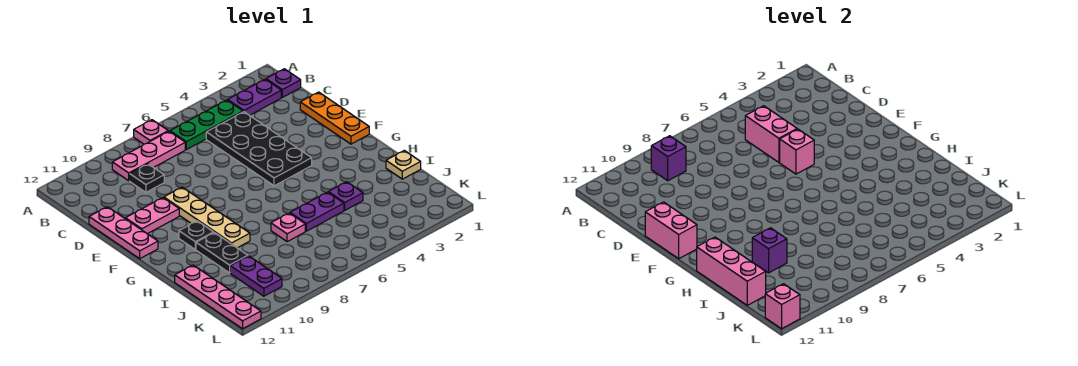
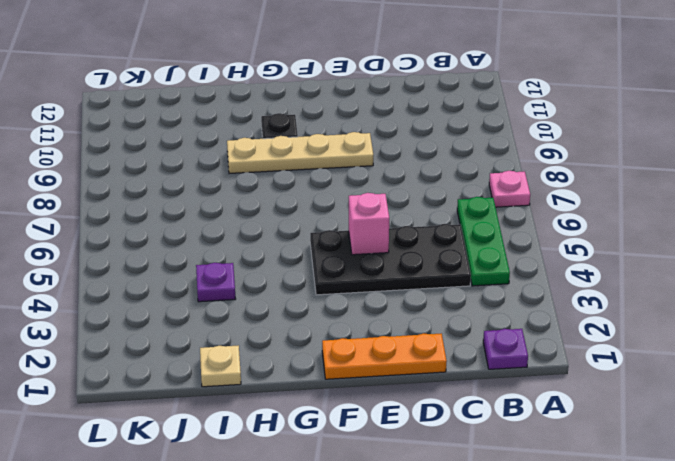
none -> purple plate B2:B3 level 1
none -> pink plate B7:B9 level 1
none -> black plate C9 level 1

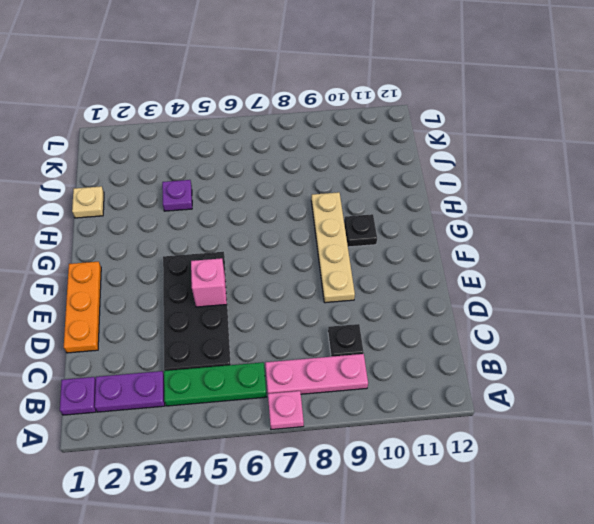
none -> pink plate D12:F12 level 1
none -> pink plate E10:E11 level 1
none -> black plate H10:I10 level 1

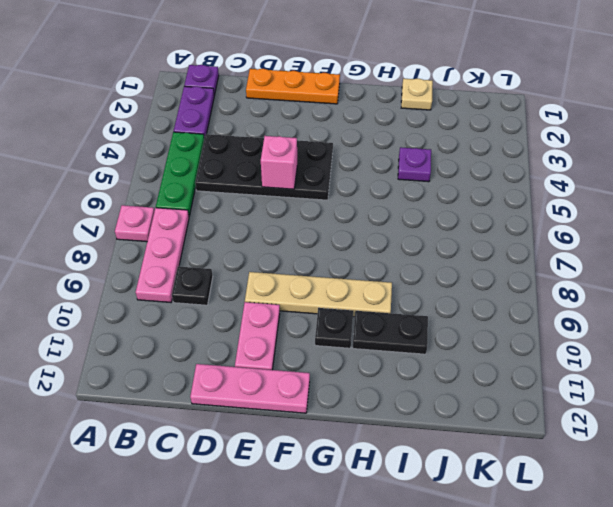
none -> purple plate I5:I6 level 1
none -> pink plate I7 level 1
none -> pink plate I12:L12 level 1

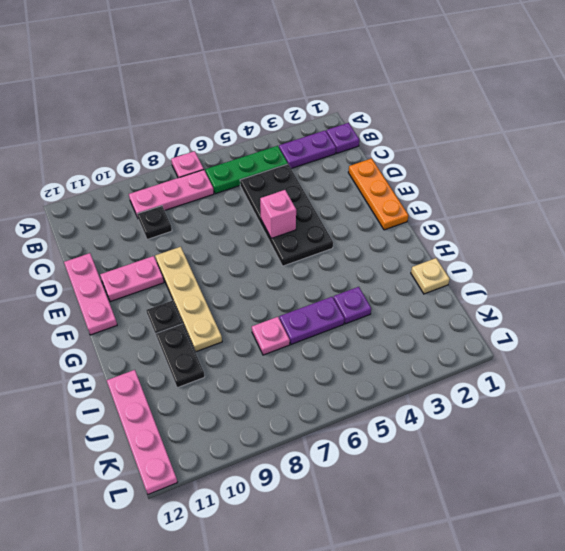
none -> purple plate J10:K10 level 1
none -> purple brick B9 level 2
none -> pink brick C5:D5 level 2

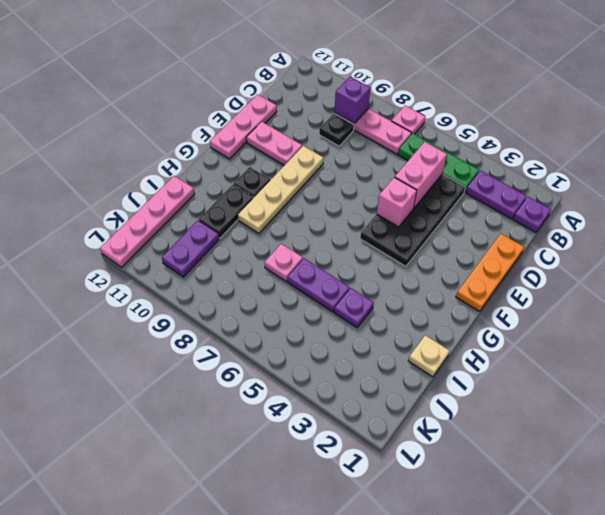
none -> pink brick E12:F12 level 2
none -> pink brick H12:J12 level 2
none -> purple brick I10 level 2

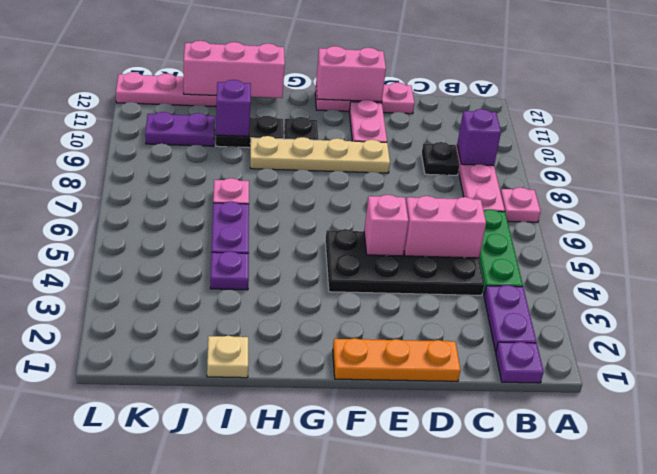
none -> pink brick L12 level 2

